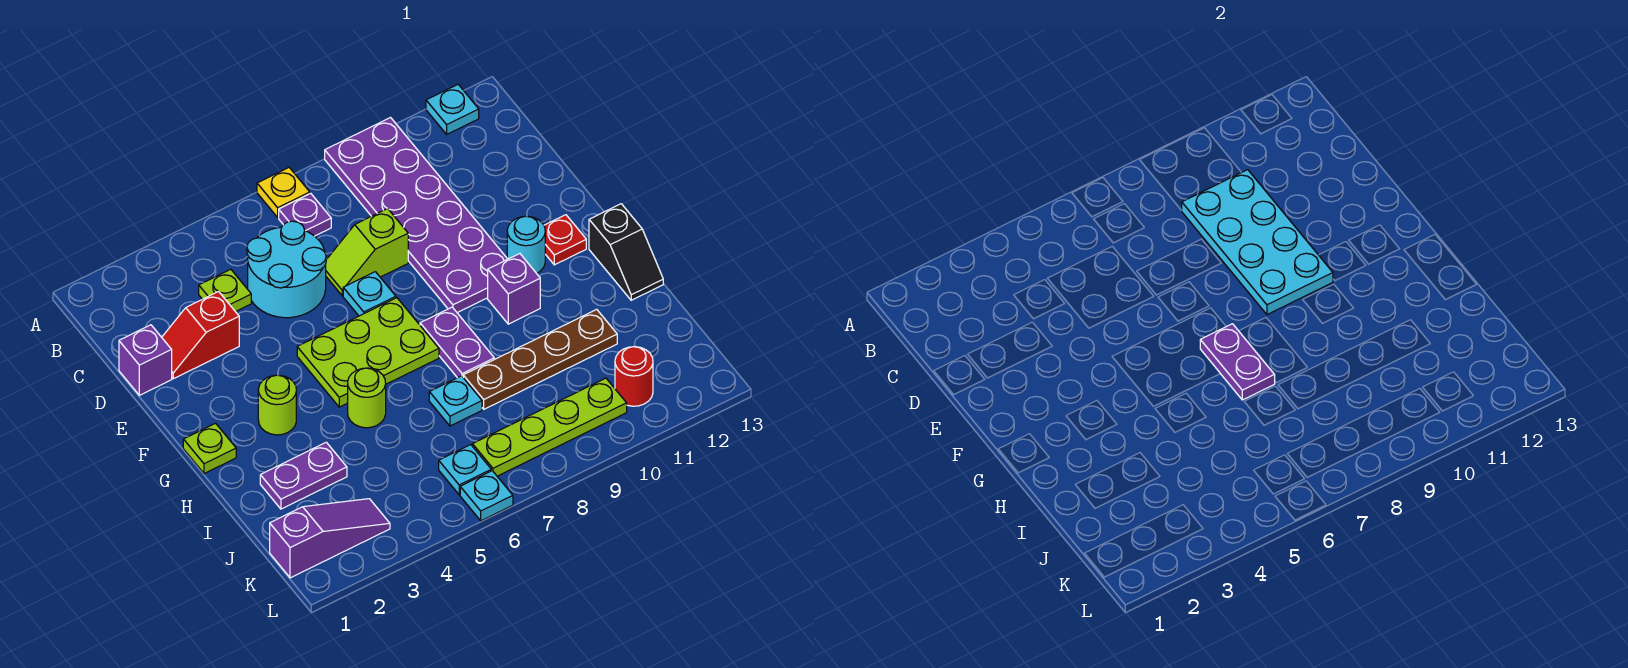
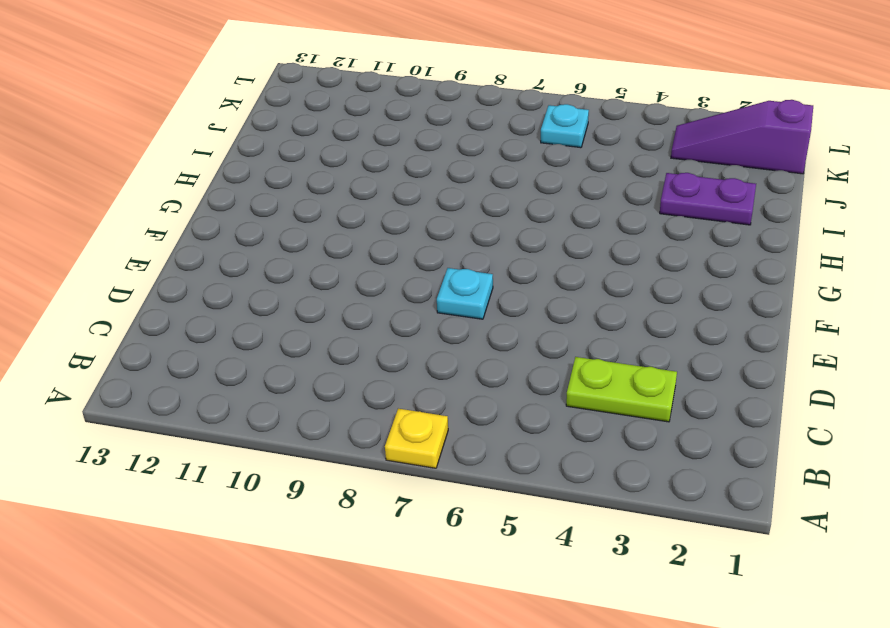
lime plate C3:C4 level 1 -> lime plate C4 level 1
none -> purple plate A9:F10 level 1
none -> cyan plate A12 level 1
none -> purple plate B7 level 1

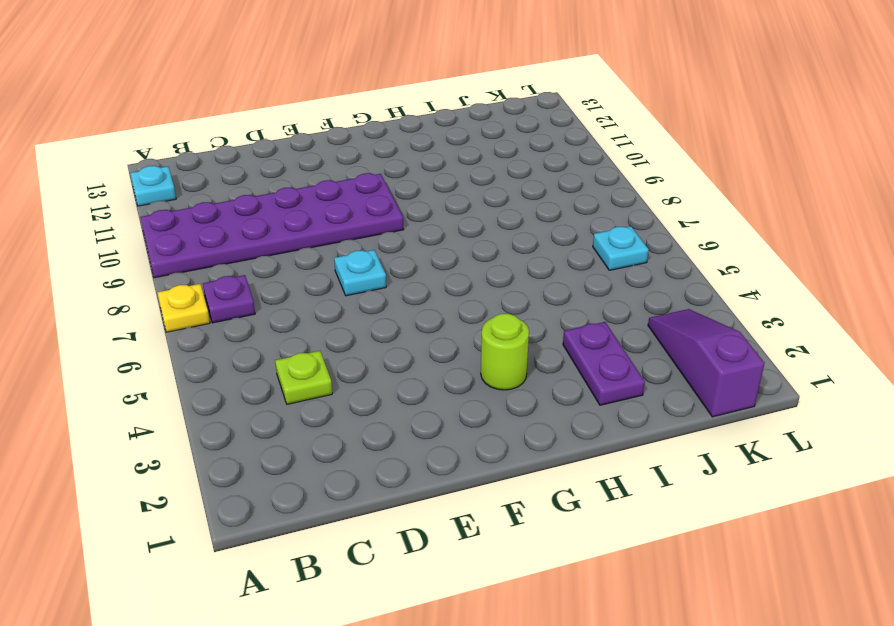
none -> cyan round brick C5:D6 level 1
none -> purple brick D1 level 1
none -> red slope D2:D3 level 1 top 3

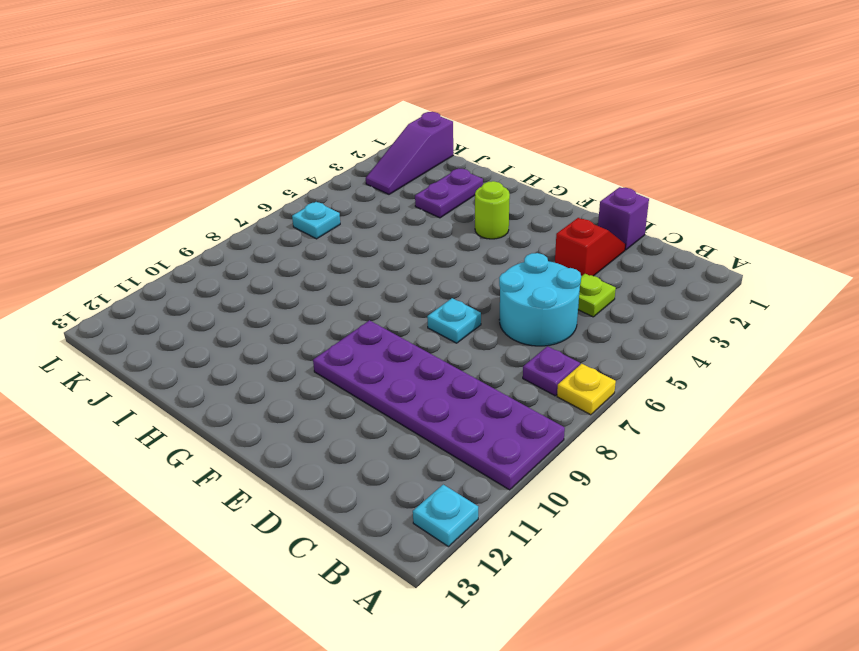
none -> lime slope D7:D8 level 1 top 8
none -> lime plate F5:G7 level 1
none -> cyan round brick F11 level 1

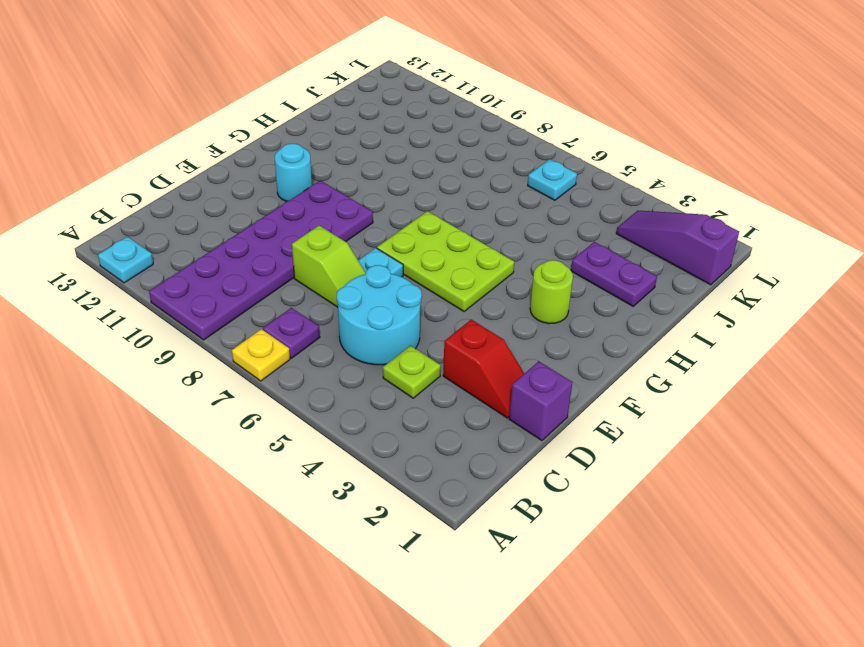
none -> red plate F12 level 1
none -> lime plate G1 level 1
none -> purple plate G8:H8 level 1

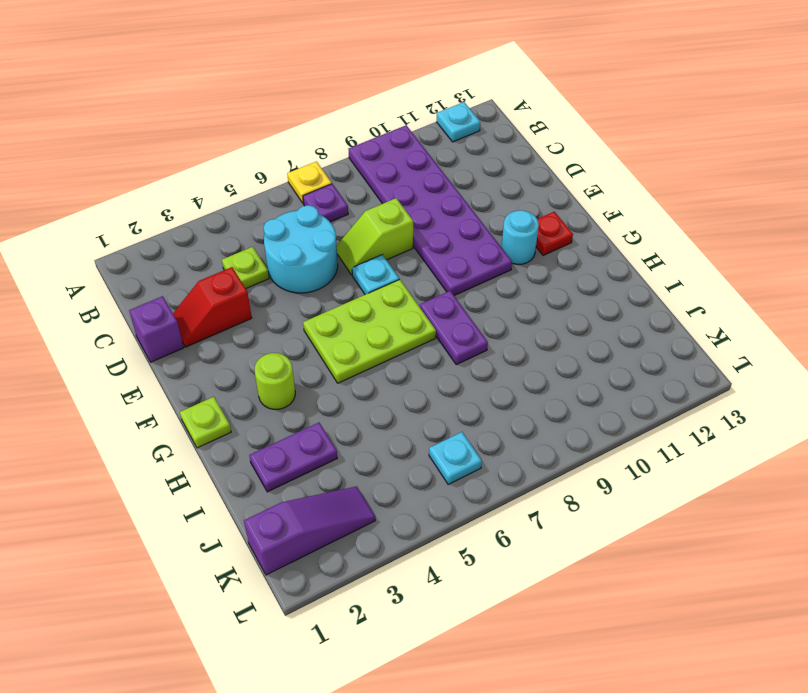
none -> purple brick G10 level 1
none -> black slope G13:H13 level 1 top G
none -> lime round brick H5 level 1

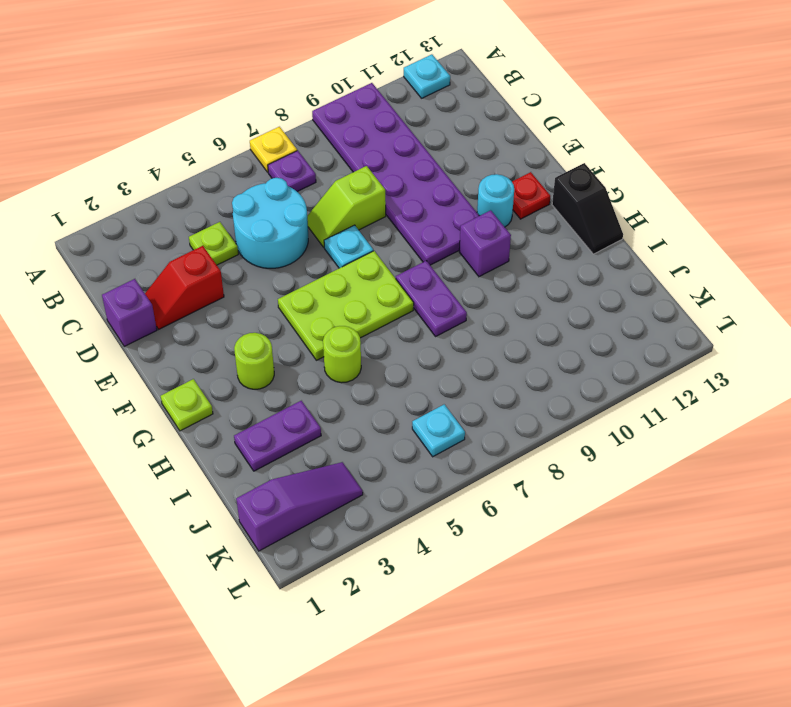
none -> cyan plate I7 level 1
none -> brown plate I8:I11 level 1
none -> lime plate K7:K10 level 1

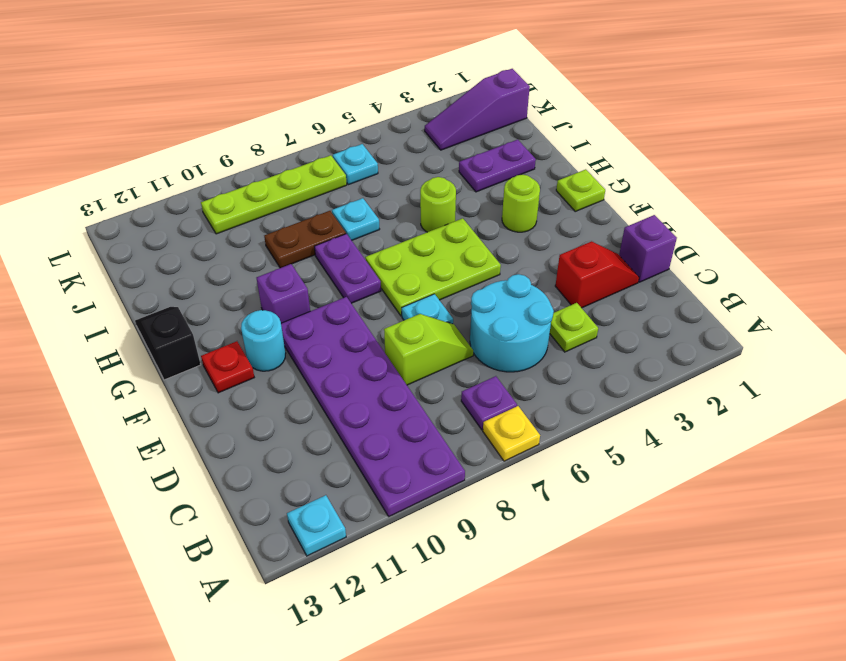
brown plate I8:I9 level 1 -> brown plate I8:I11 level 1
none -> red round brick K11 level 1
none -> cyan plate L6 level 1
none -> cyan plate C9:F10 level 2

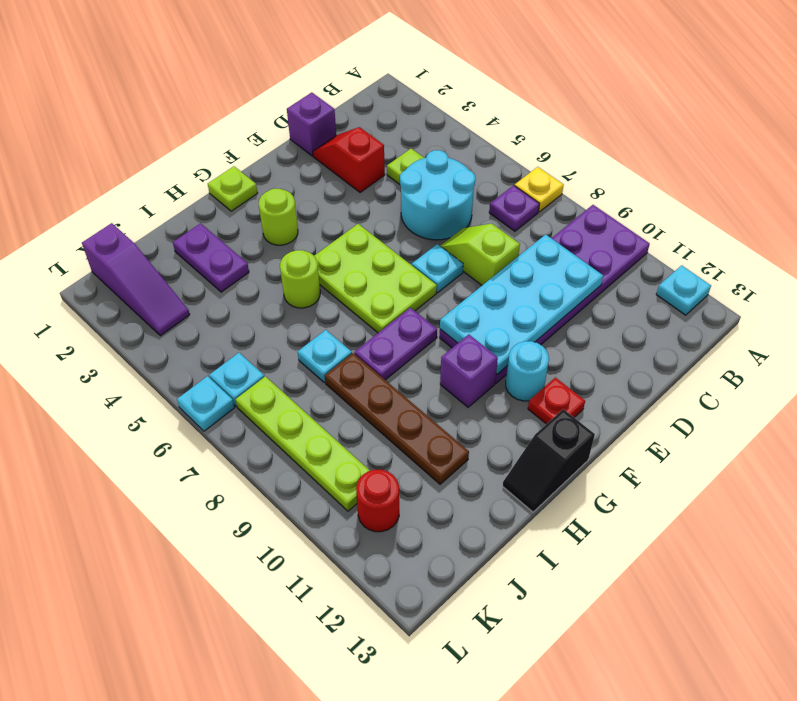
none -> purple plate G7:H7 level 2

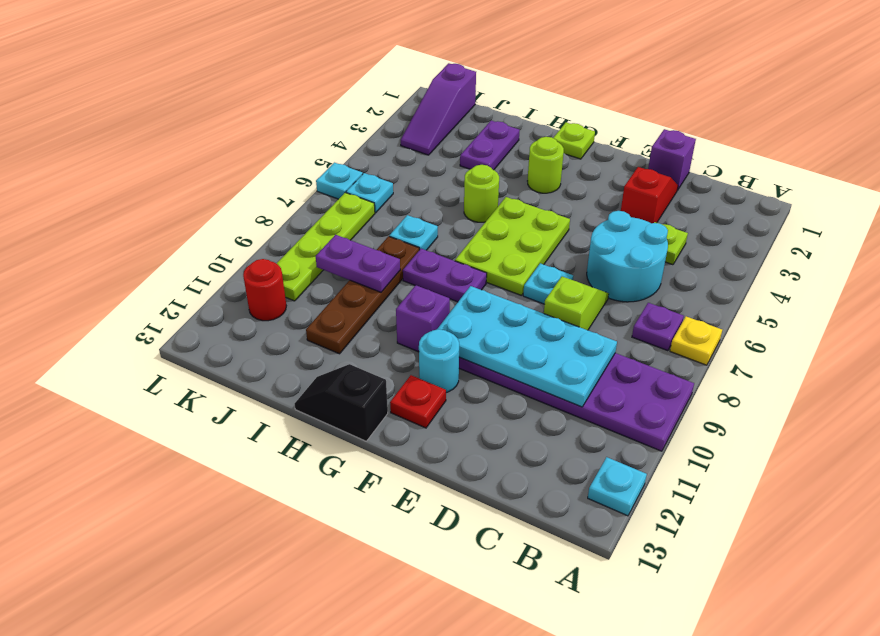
purple plate I9:J9 level 2 -> purple plate G7:H7 level 2

